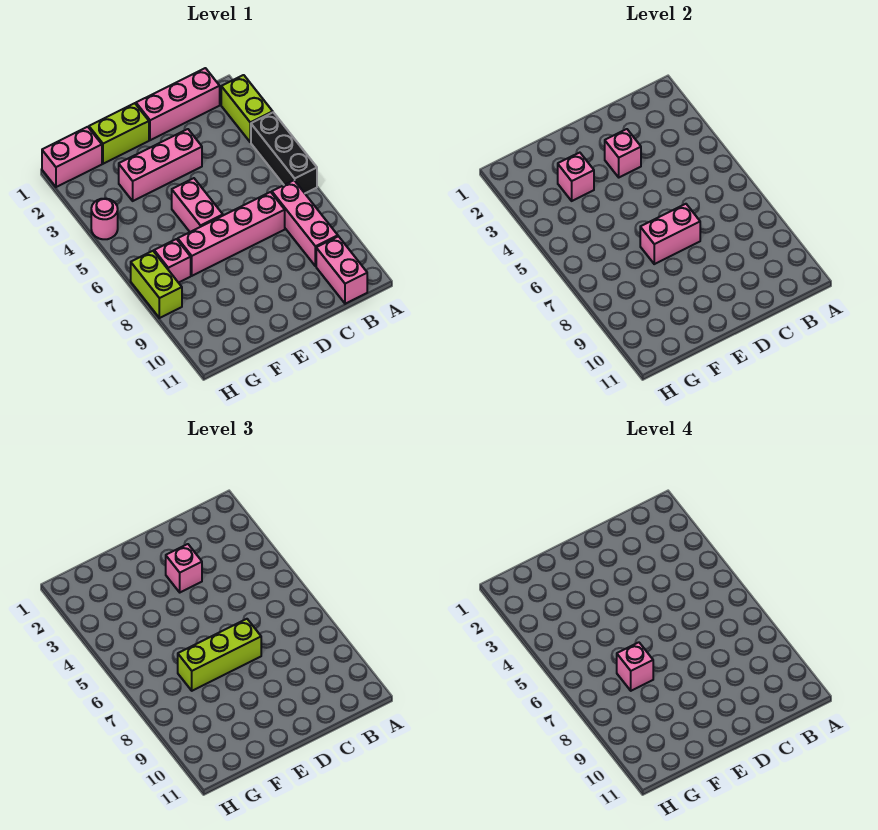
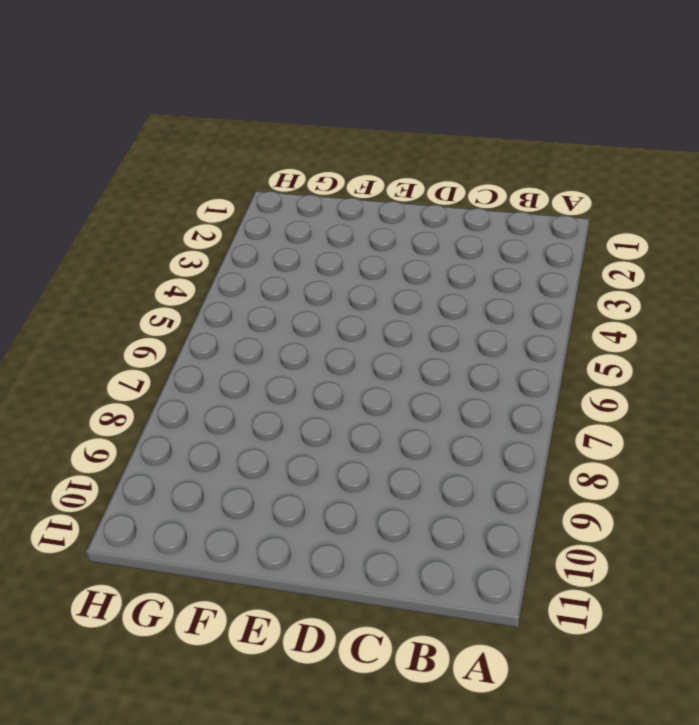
none -> lime brick A2:A3 level 1
none -> black brick A4:A6 level 1
none -> pink brick B1:D1 level 1

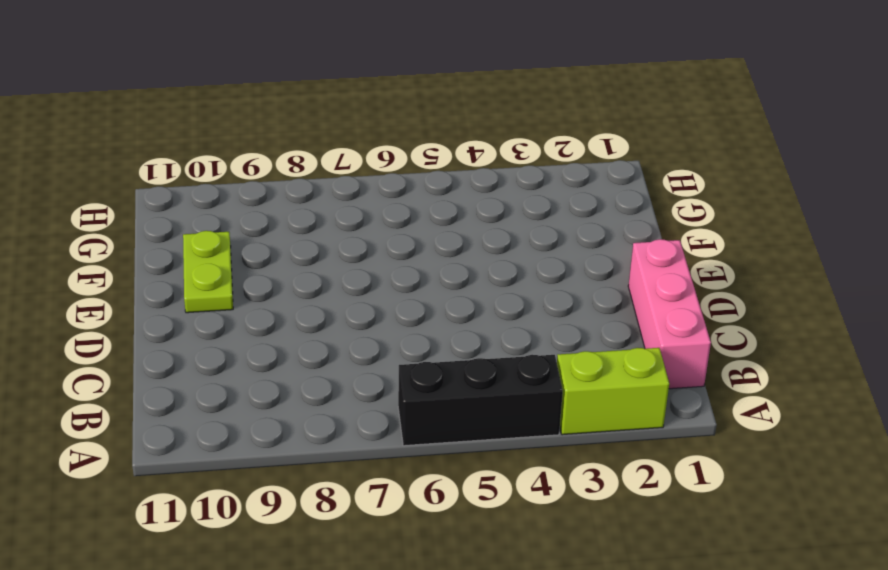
lime plate E10:F10 level 1 -> none
none -> pink brick B7:B9 level 1
none -> pink brick B10:B11 level 1
none -> pink brick C7:F7 level 1

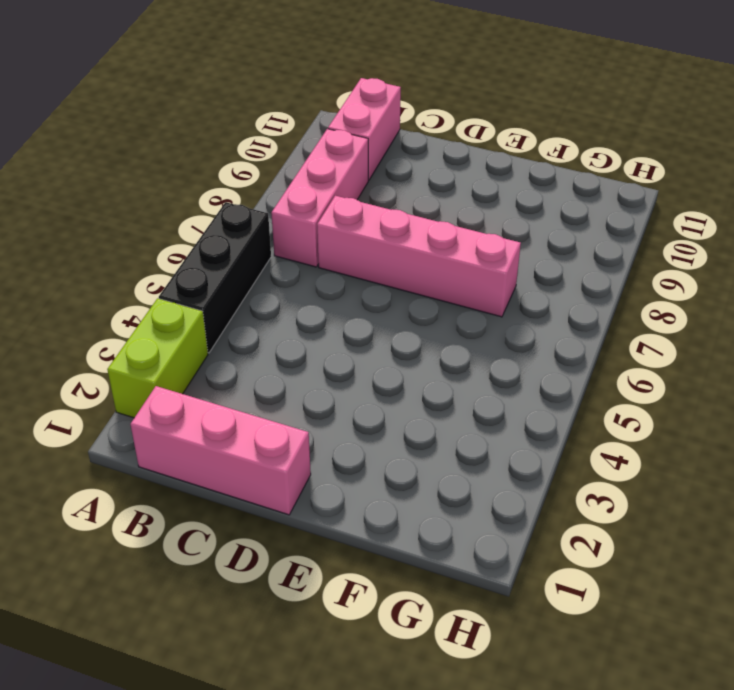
none -> pink brick D3:F3 level 1
none -> lime brick E1:F1 level 1
none -> pink brick E5:E6 level 1

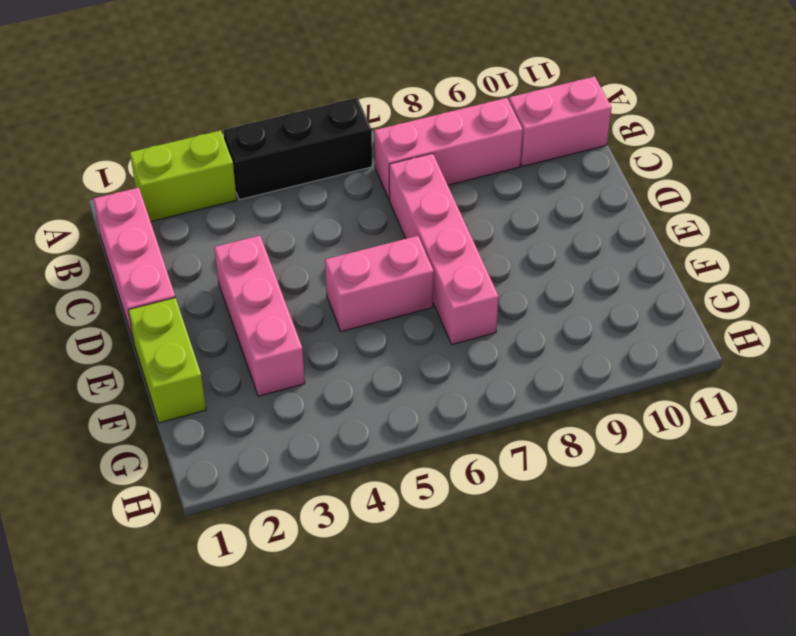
none -> pink brick G1:H1 level 1
none -> pink brick G7 level 1
none -> pink round brick H4 level 1

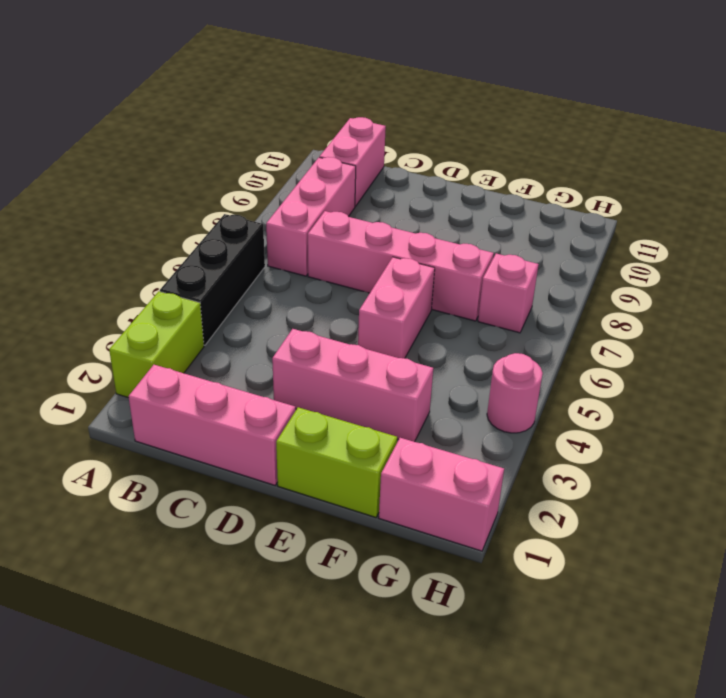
none -> lime brick H7:H8 level 1
none -> pink brick D3 level 2
none -> pink brick D7:E7 level 2

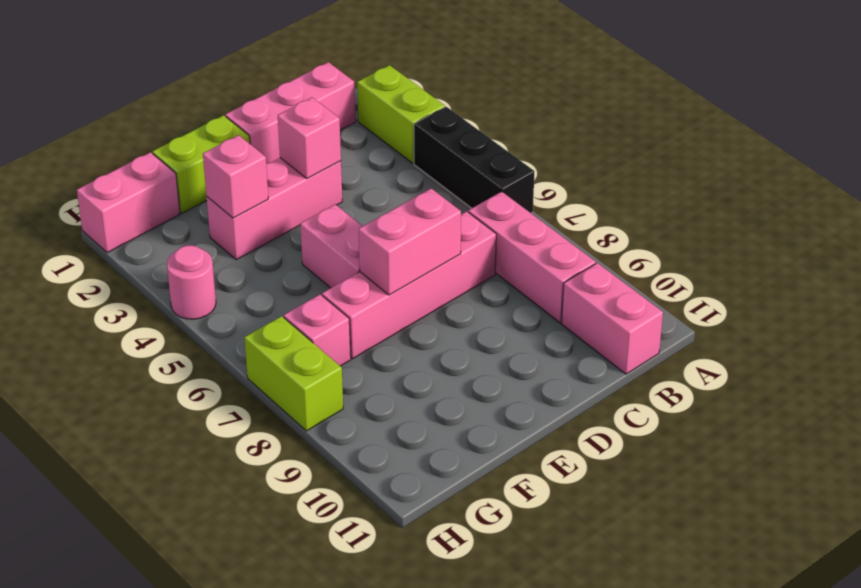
none -> pink brick D3 level 3
none -> lime brick D7:F7 level 3
none -> pink brick F7 level 4

